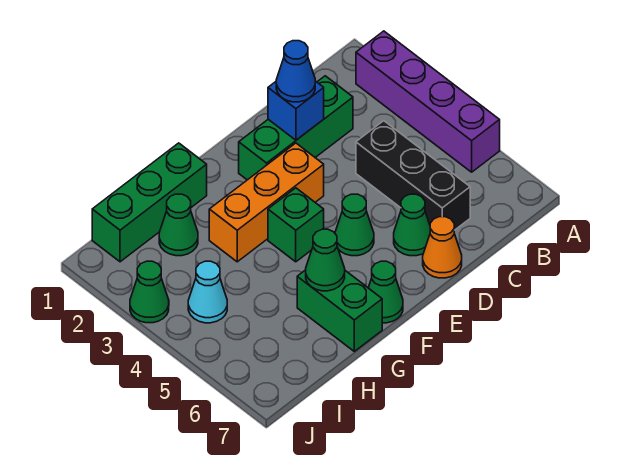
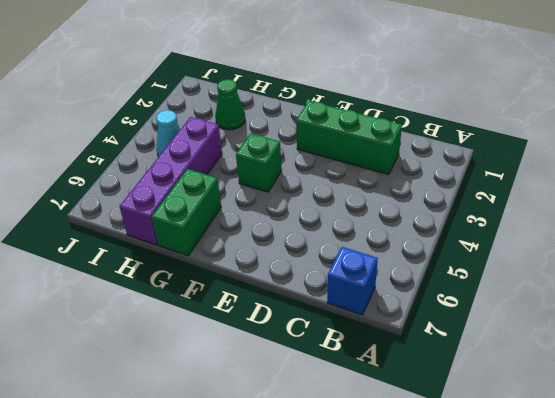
blue brick B7 level 1 -> blue brick D2 level 2
purple brick H4:H7 level 1 -> purple brick A2:A5 level 1
none -> black brick C4:C6 level 1
none -> green cone D6 level 1
none -> orange cone D7 level 1

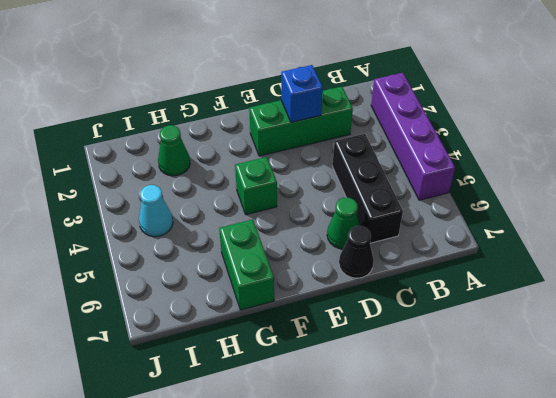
black cone D7 level 1 -> orange cone D7 level 1
none -> orange brick E3:G3 level 1
none -> green cone E5 level 1
none -> green cone F7 level 1

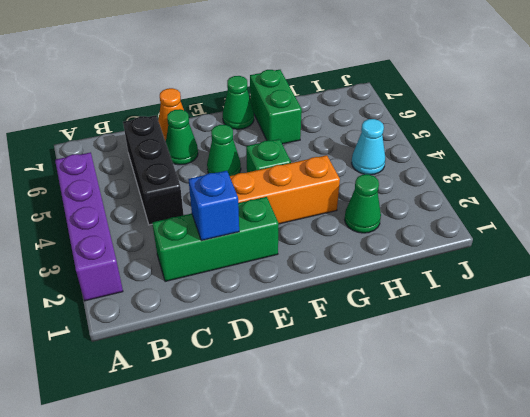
none -> green brick G1:I1 level 1
none -> green cone J3 level 1
none -> green cone G6 level 2

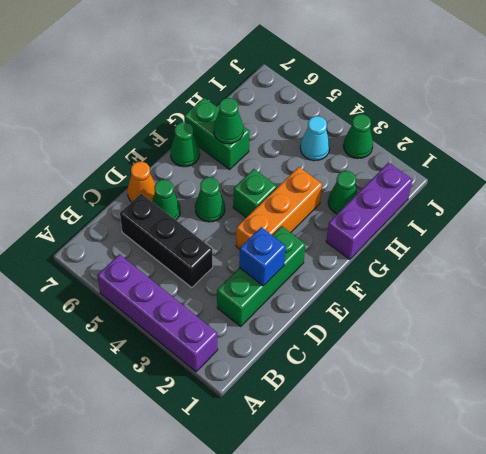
purple brick G1:I1 level 1 -> green brick G1:I1 level 1
none -> blue cone D2 level 3

